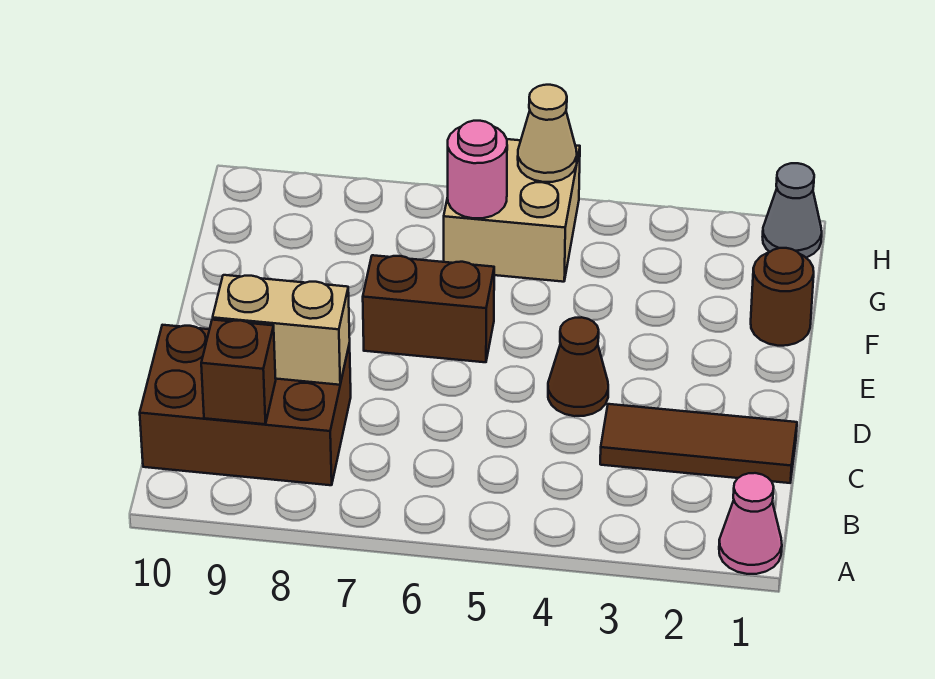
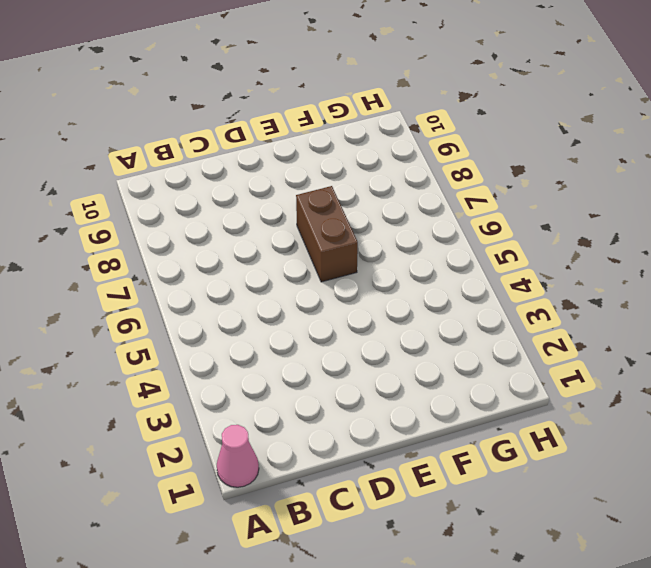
none -> brown brick B8:C10 level 1
none -> brown tile C1:C3 level 1
none -> brown cone D4 level 1

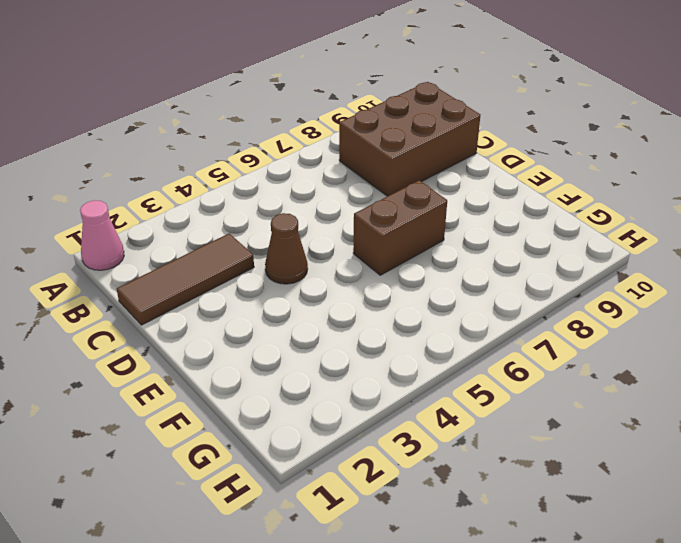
none -> brown round brick F1 level 1
none -> tan brick G5:H6 level 1
none -> grey cone H1 level 1

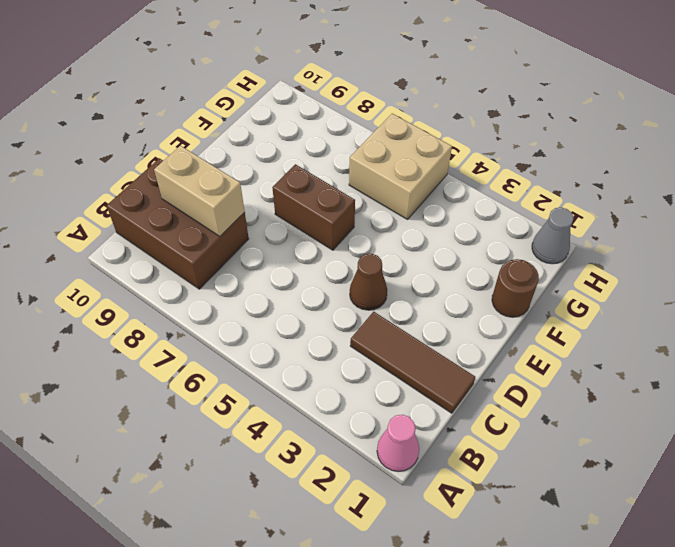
none -> brown brick B9 level 2
none -> pink round brick G6 level 2
none -> tan cone H5 level 2

